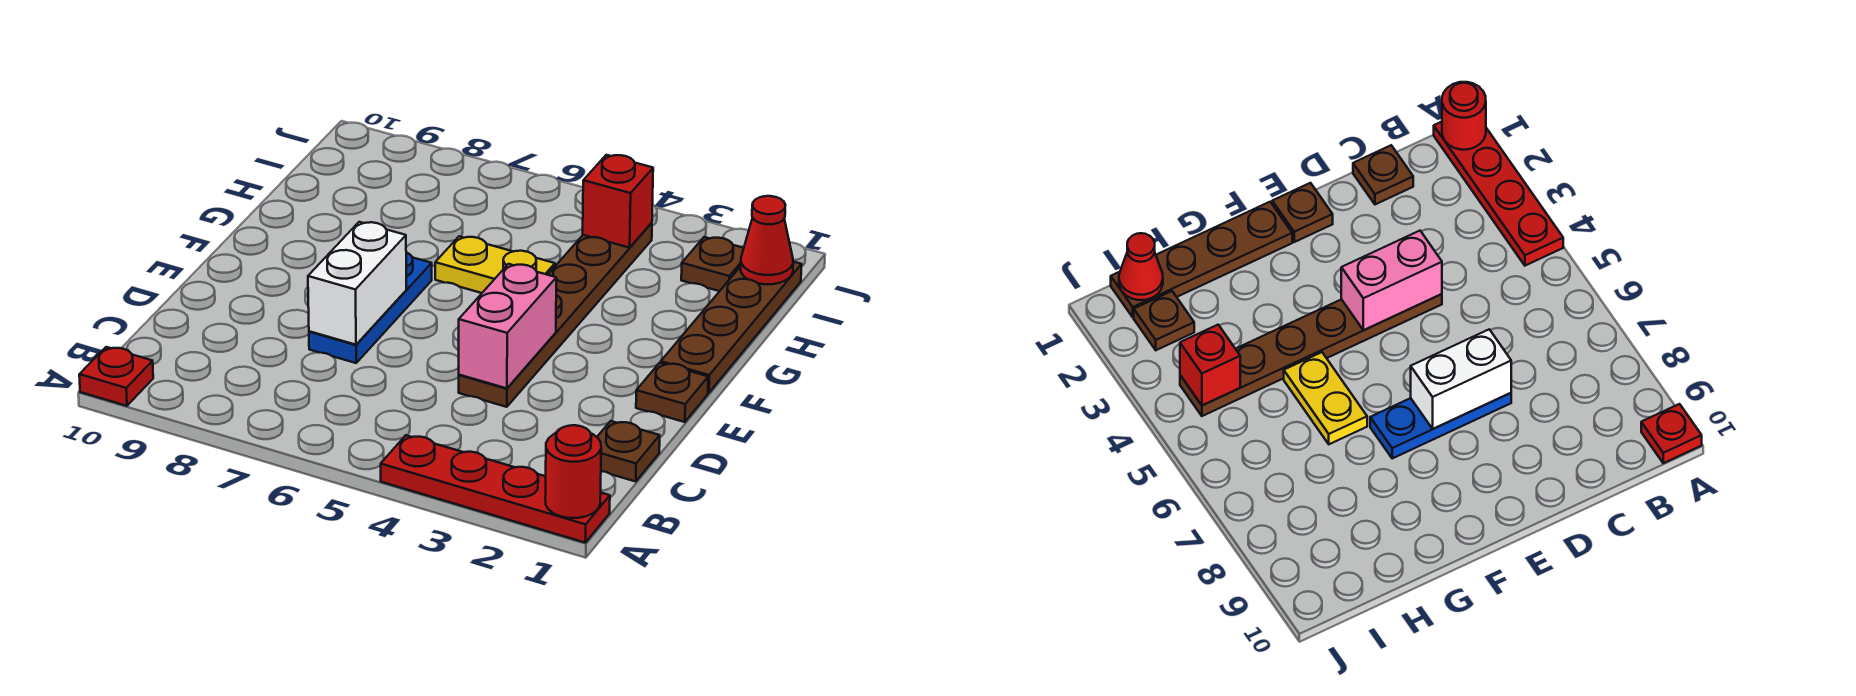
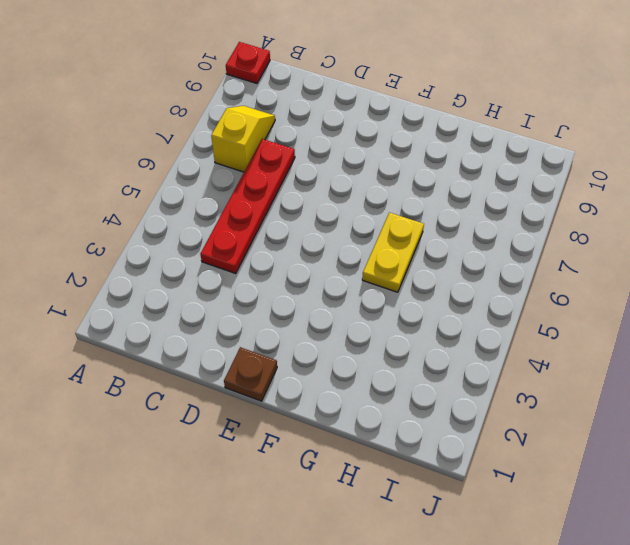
yellow slope B7:B8 level 1 top 7 -> none
red plate C4:C7 level 1 -> red plate A1:A4 level 1
none -> brown plate C1 level 1
none -> brown plate D4:I4 level 1
none -> blue plate D7:F7 level 1

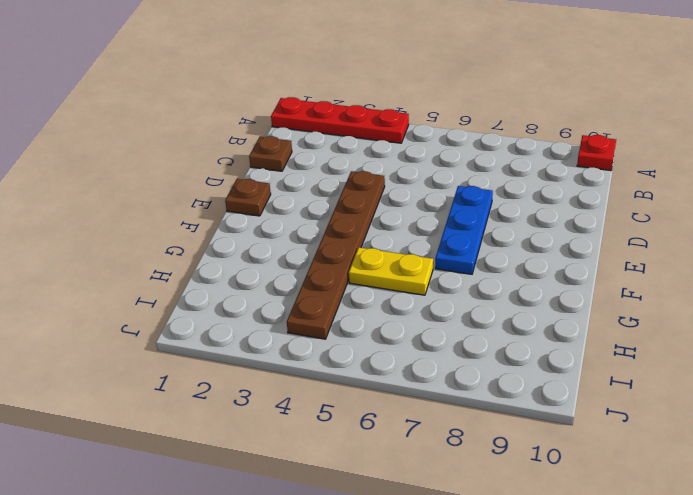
none -> brown plate F1:I1 level 1
none -> brown plate I2 level 1
none -> red round brick A1 level 2

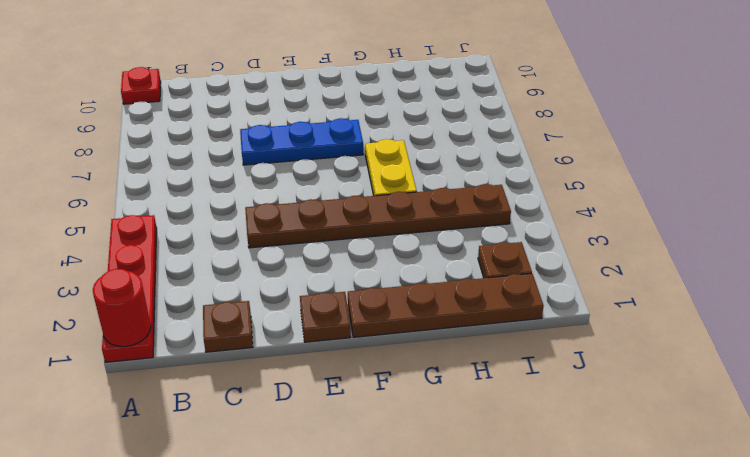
none -> pink brick D4:E4 level 2
none -> white brick D7:E7 level 2
none -> red cone I1 level 2

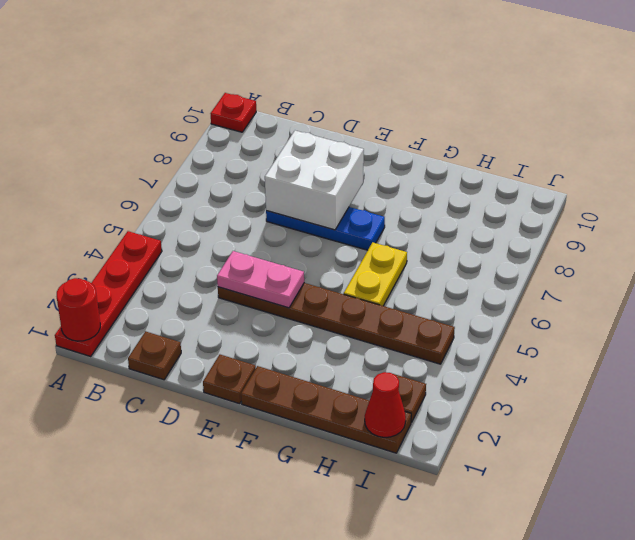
pink plate D4:E4 level 2 -> pink brick D4:E4 level 2
white brick D7:E8 level 2 -> white brick D7:E7 level 2
none -> red brick I4 level 2

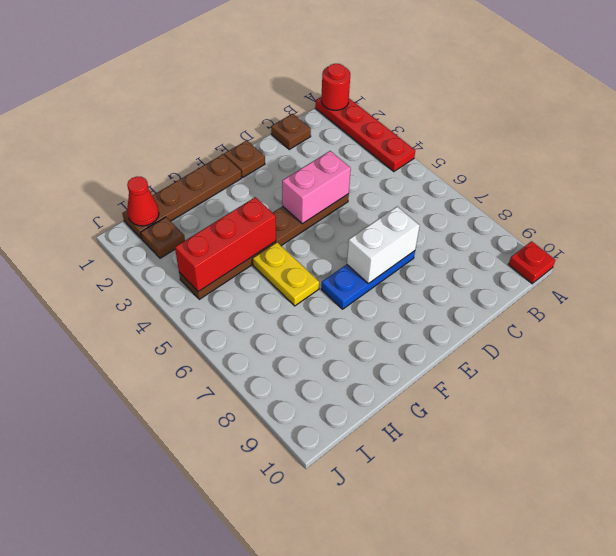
red brick G4:I4 level 2 -> red brick I4 level 2

